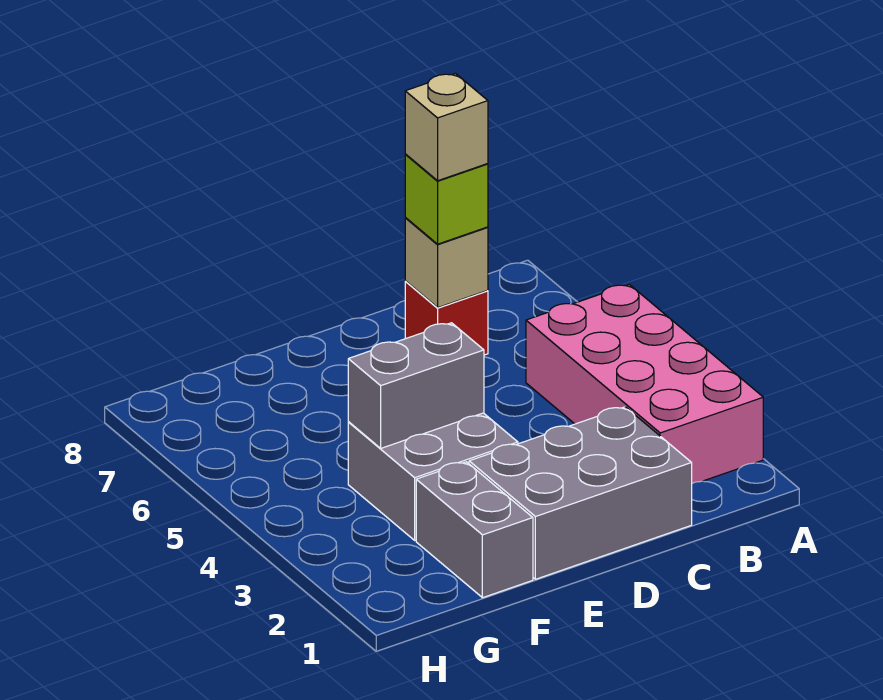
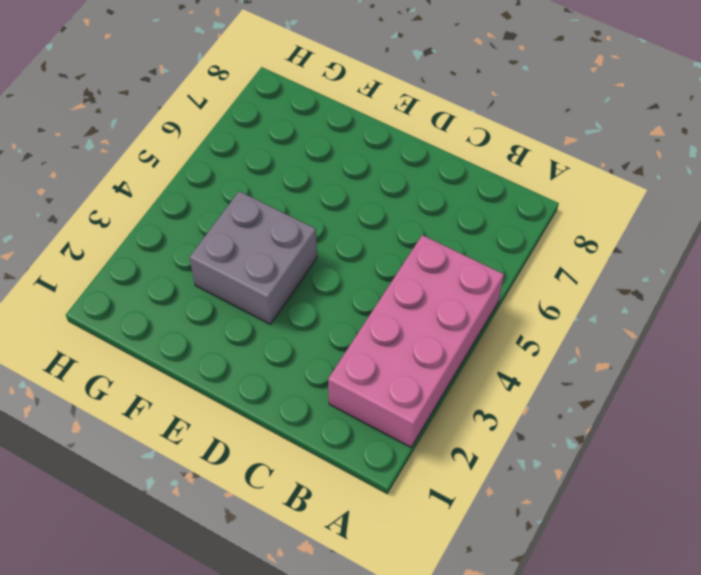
none -> grey brick C1:E2 level 1
none -> red brick C7 level 1

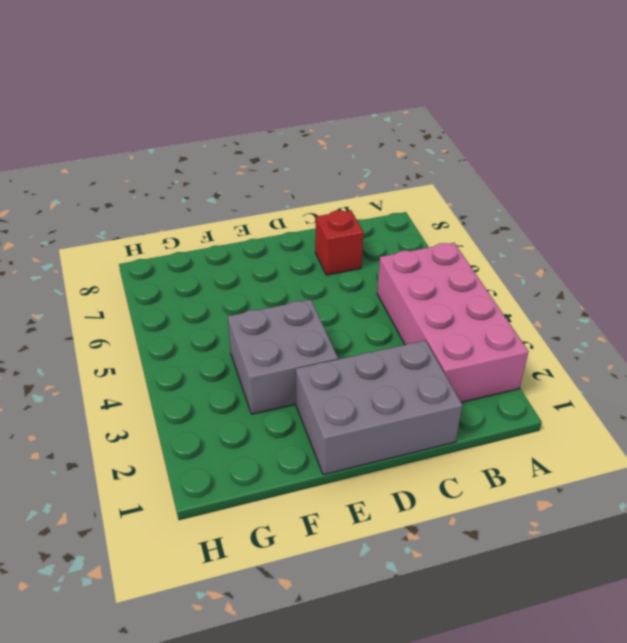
none -> grey brick F1:F2 level 1
none -> tan brick C7 level 2

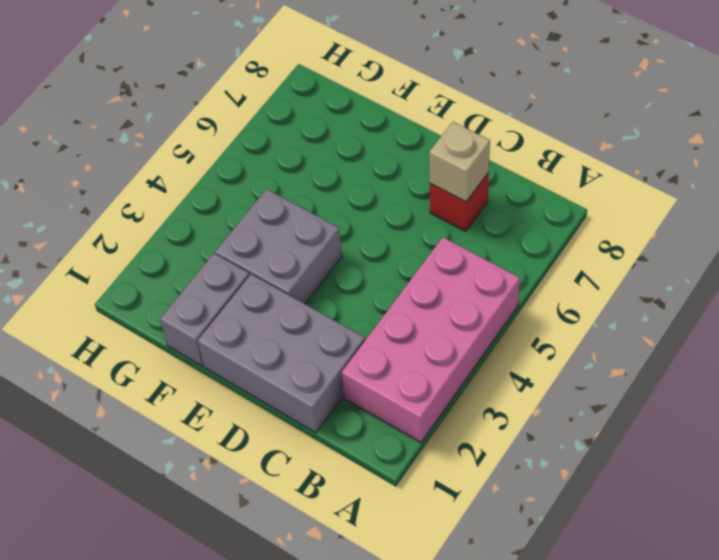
none -> grey brick E4:F4 level 2
none -> lime brick C7 level 3

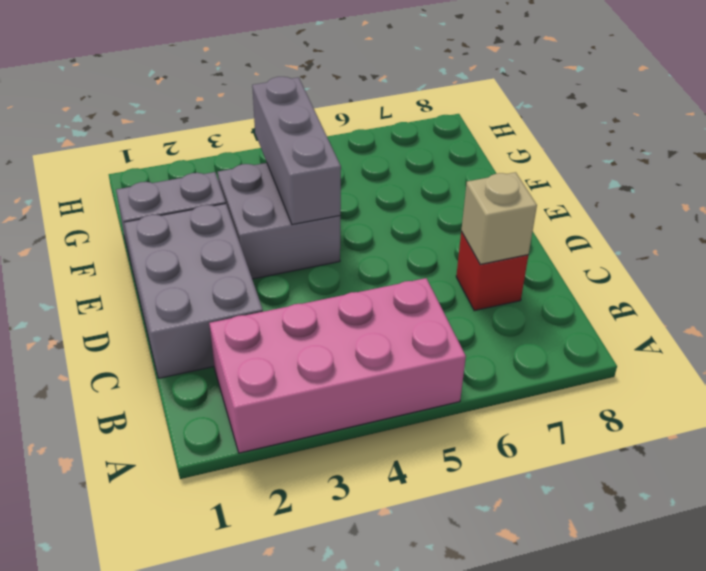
grey brick E4:G4 level 2 -> grey brick E4:F4 level 2
none -> lime brick C7 level 3
none -> tan brick C7 level 4

